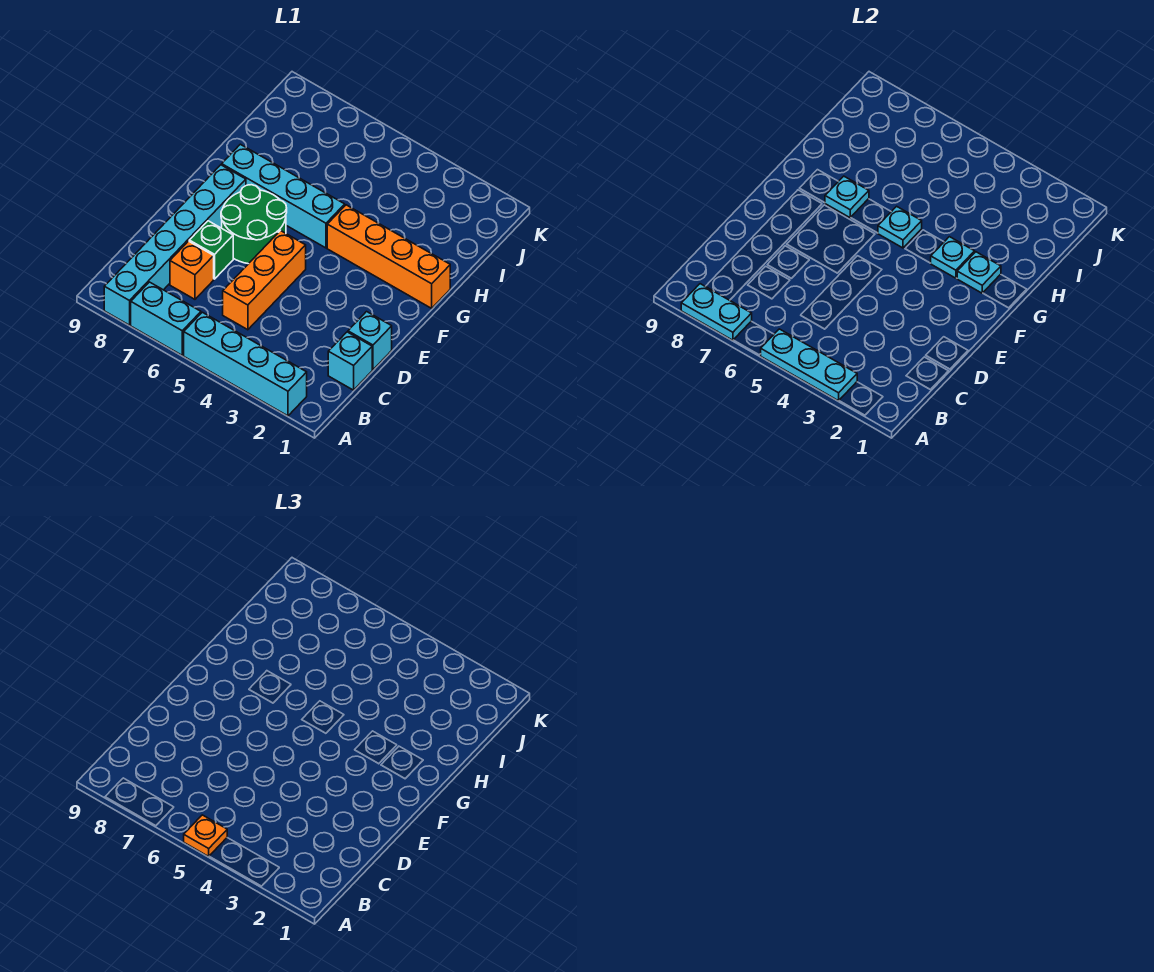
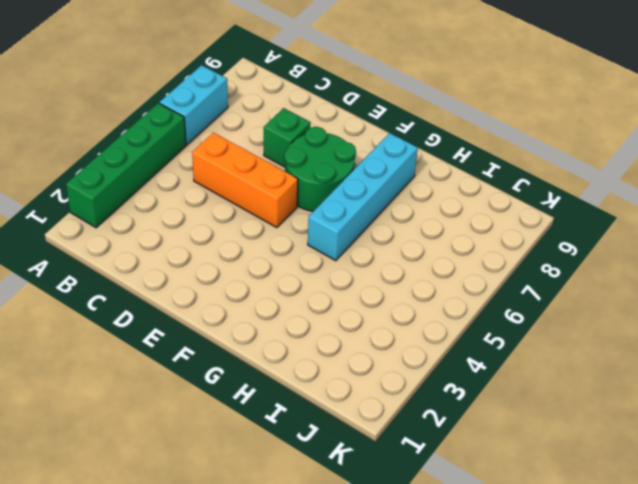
green brick A2:A5 level 1 -> cyan brick A2:A5 level 1
none -> cyan brick A8:F8 level 1
none -> cyan brick C1 level 1
none -> orange brick C7 level 1

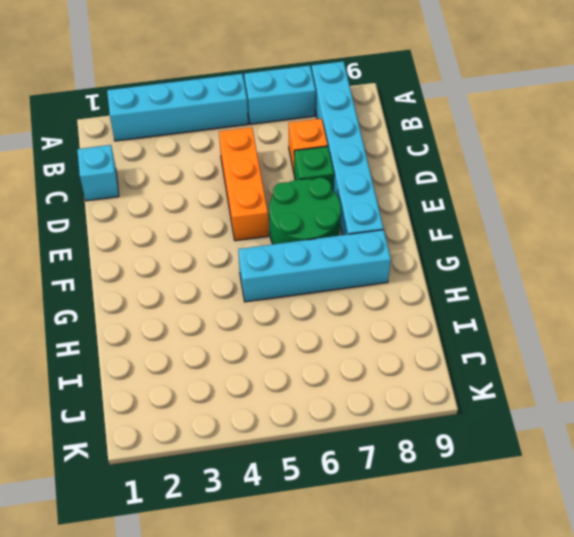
none -> cyan brick D1 level 1
none -> orange brick G1:G4 level 1
none -> cyan plate A3:A5 level 2

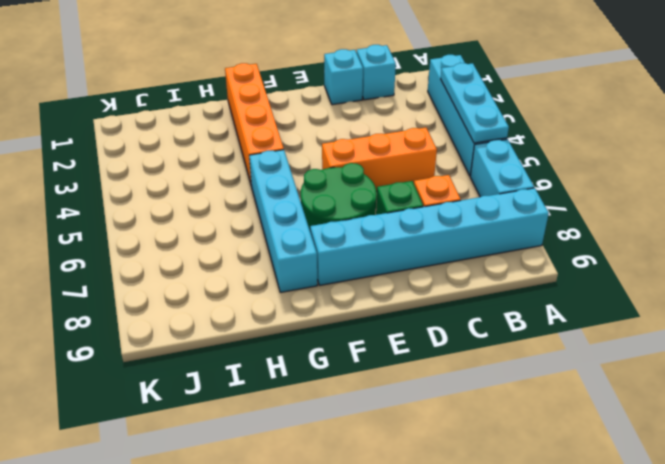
none -> cyan plate A7:A8 level 2
none -> cyan plate G2 level 2
none -> cyan plate G3 level 2

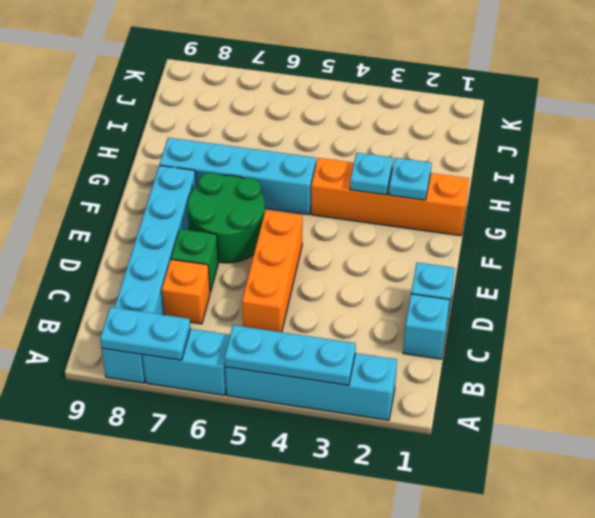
none -> cyan plate G5 level 2
none -> cyan plate G7 level 2
none -> orange plate A5 level 3

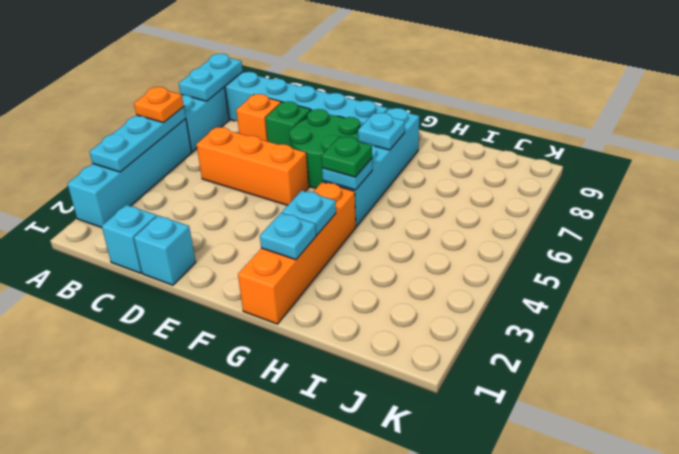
green plate G5 level 3 -> none

